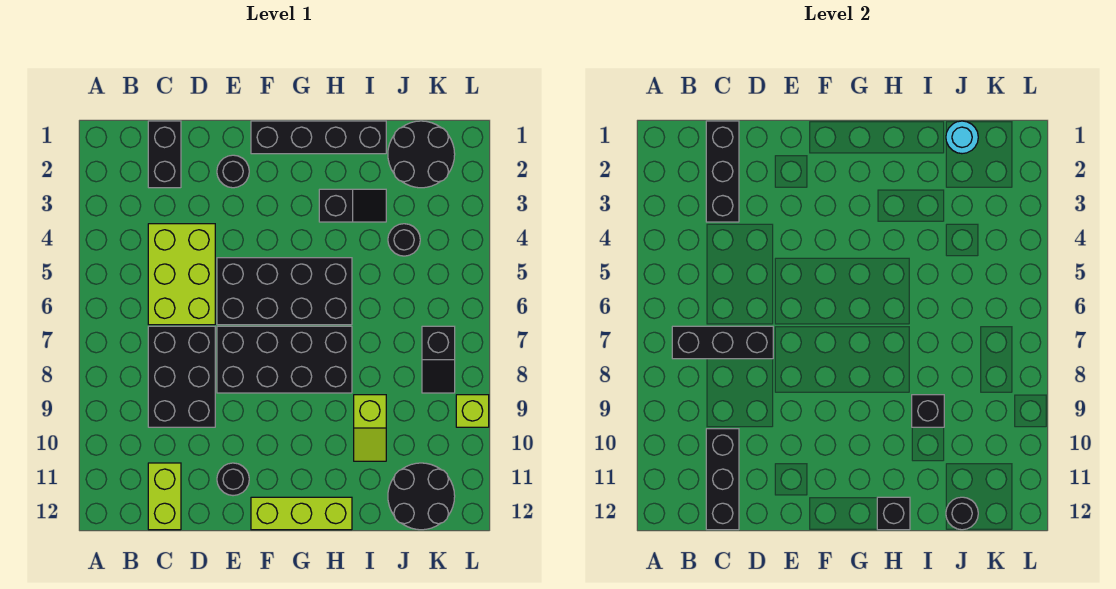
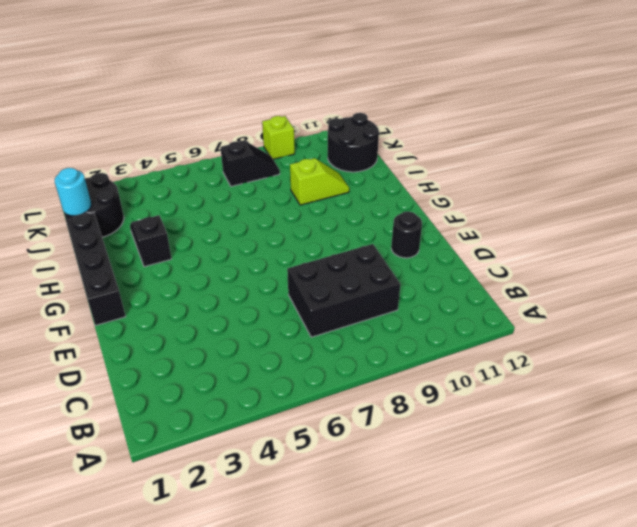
none -> black brick C1:C2 level 1
none -> lime brick C4:D6 level 1
none -> lime brick C11:C12 level 1

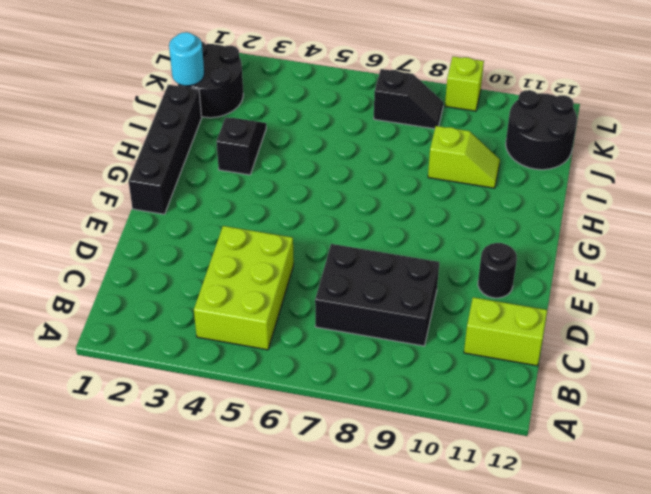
lime brick B4:D5 level 1 -> lime brick C4:D6 level 1
none -> black brick C1:C2 level 1
none -> black round brick E2 level 1
none -> black brick E5:H6 level 1

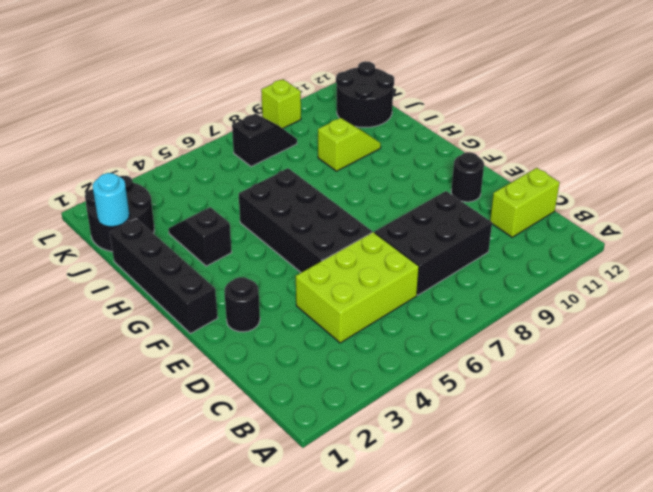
none -> black brick C1:C2 level 1
none -> black brick E7:H8 level 1
none -> lime brick F12:H12 level 1

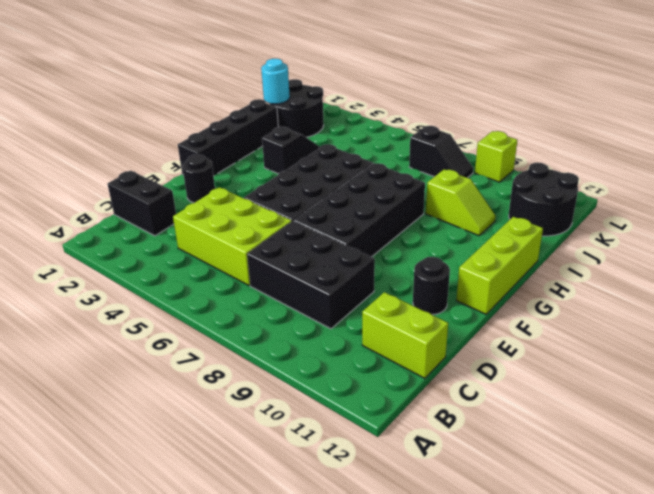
none -> black round brick J4 level 1
none -> black brick B7:D7 level 2
none -> black brick C1:C3 level 2

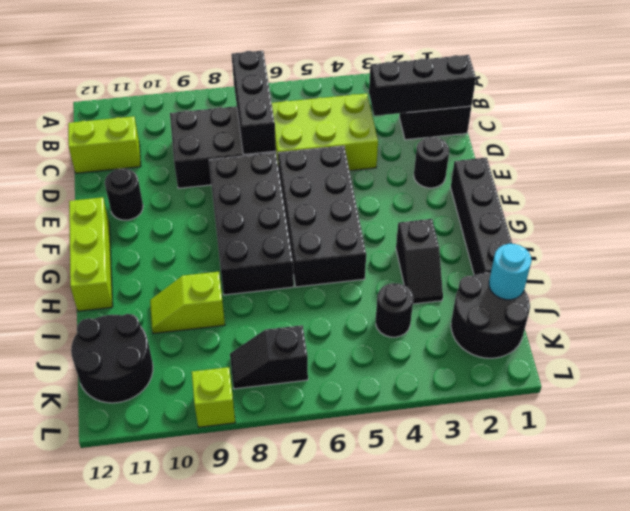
none -> black brick C10:C12 level 2
none -> black brick H12 level 2
none -> black brick I9 level 2

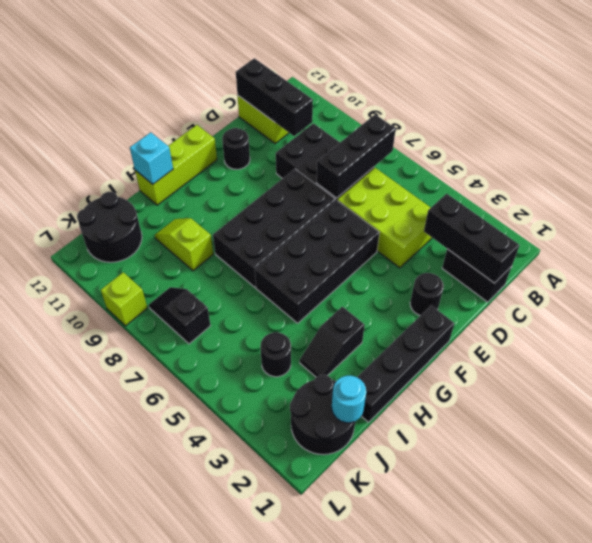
cyan brick H12 level 2 -> black brick H12 level 2
none -> black brick I9 level 2
none -> black round brick J12 level 2

